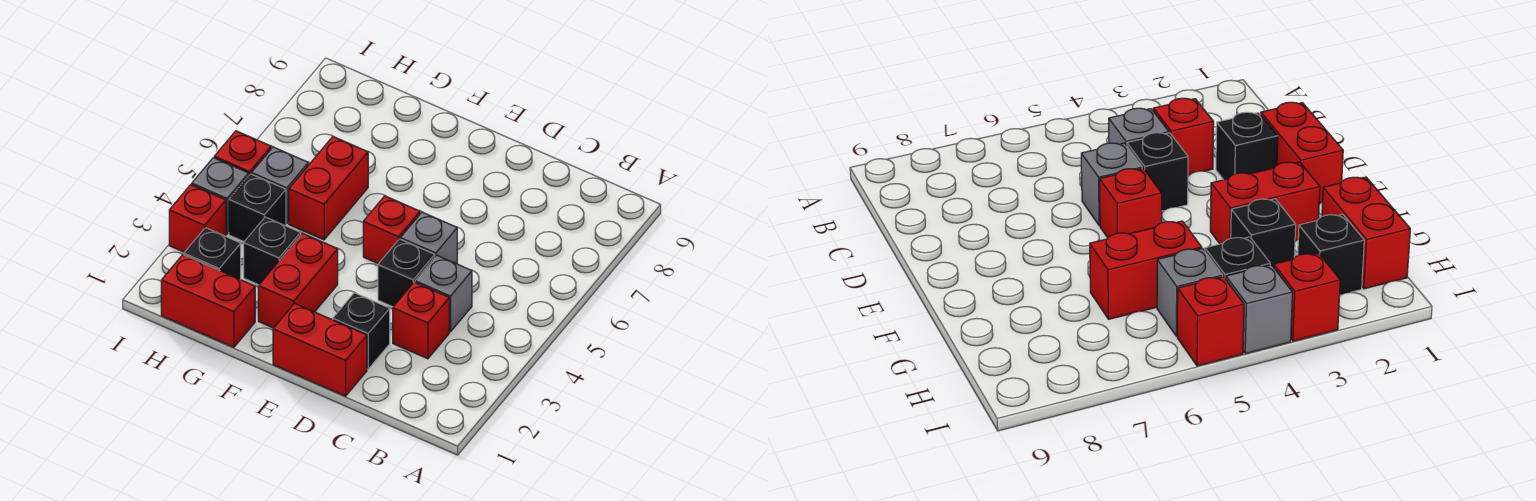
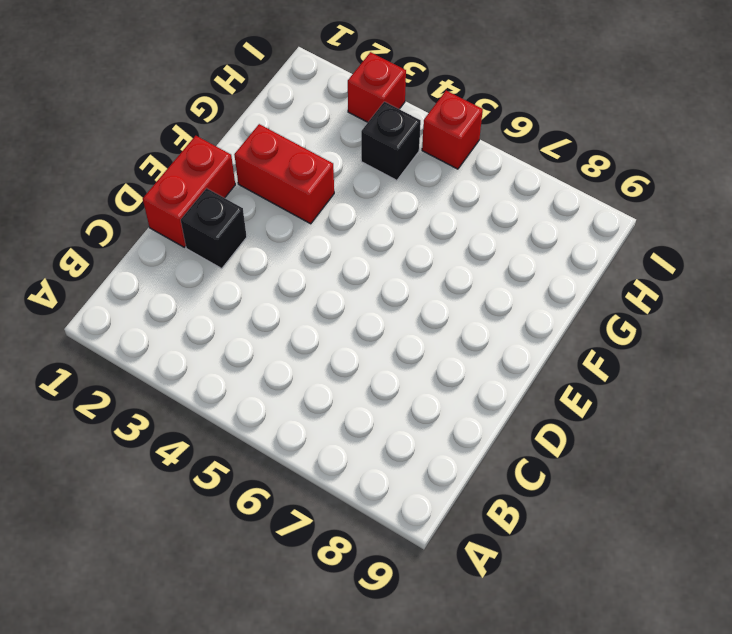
none -> red brick C3 level 1
none -> grey brick C4 level 1
none -> black brick D4 level 1

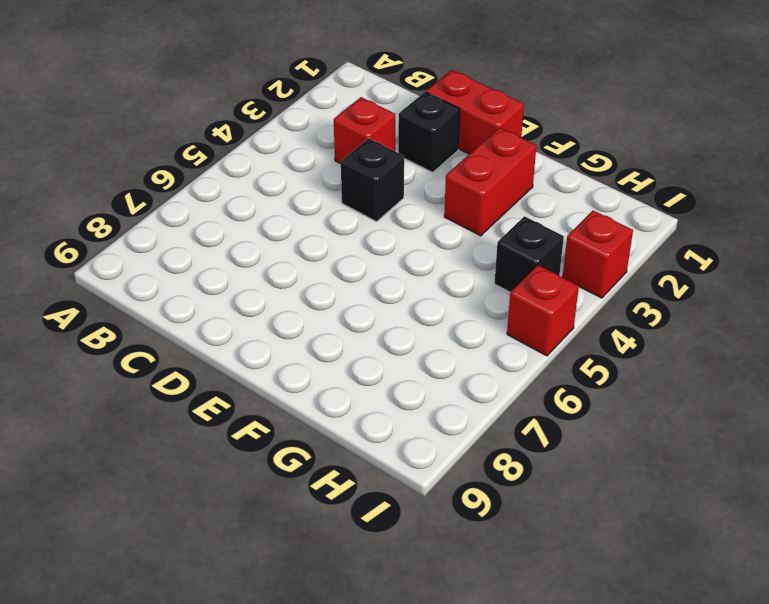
none -> grey brick C4 level 1
none -> grey brick D5 level 1
none -> red brick E5 level 1

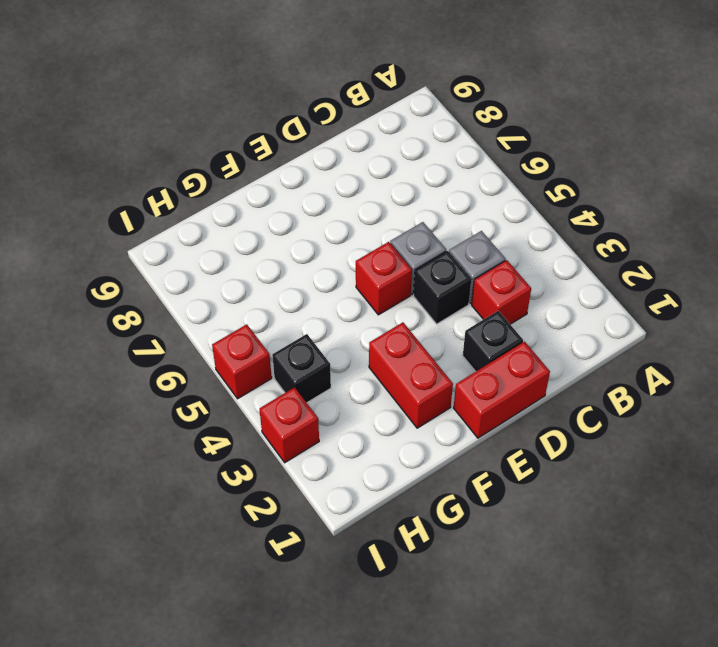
none -> red brick G1:H1 level 1
none -> black brick G3 level 1
none -> red brick G5:G6 level 1

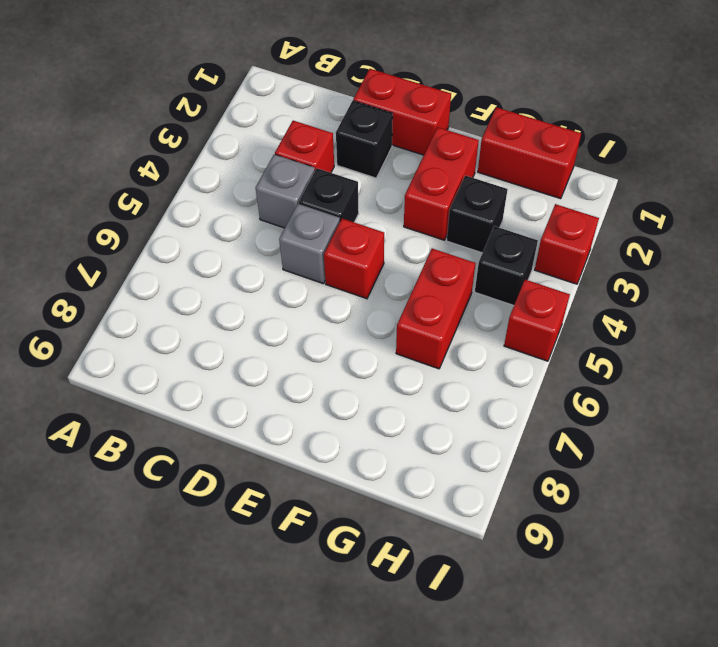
none -> black brick H2 level 1
none -> grey brick H5 level 1
none -> grey brick I4 level 1

